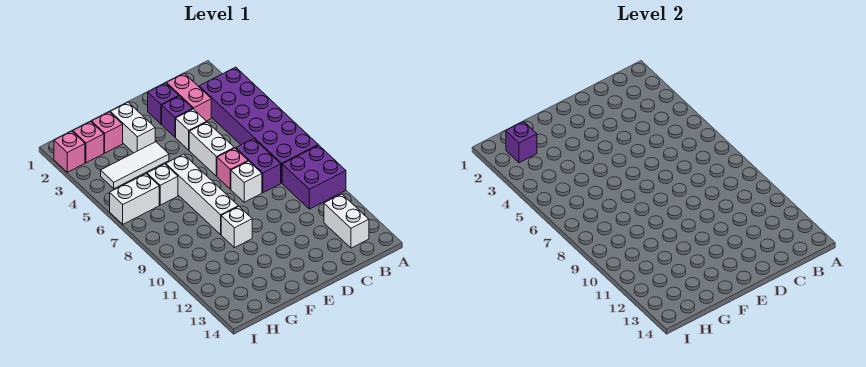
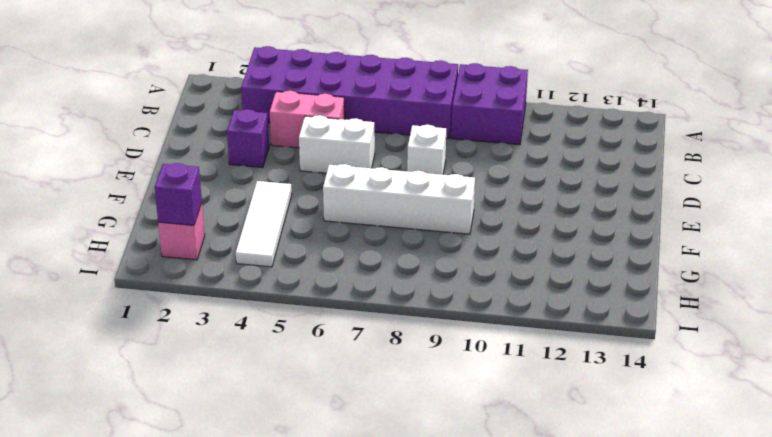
pink brick C4:C5 level 1 -> pink brick C2:C3 level 1
none -> white brick B12:B13 level 1
none -> purple brick C7:C8 level 1
none -> purple brick D2 level 1

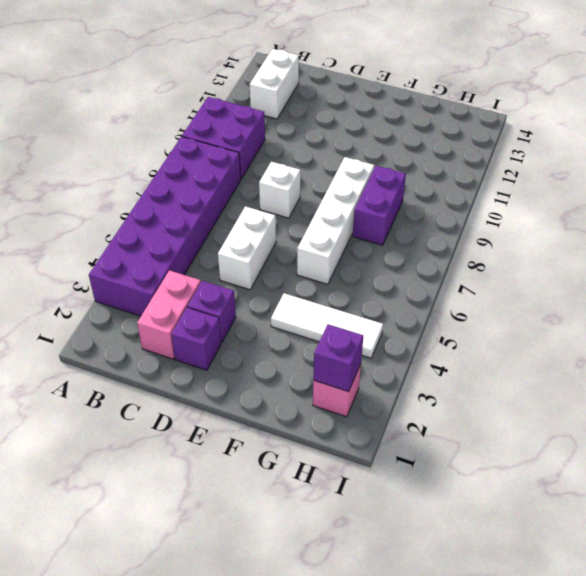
purple brick G8:G9 level 1 -> purple brick C7:C8 level 1
none -> white brick D4 level 1
none -> pink brick D7 level 1
none -> white brick F2:F3 level 1

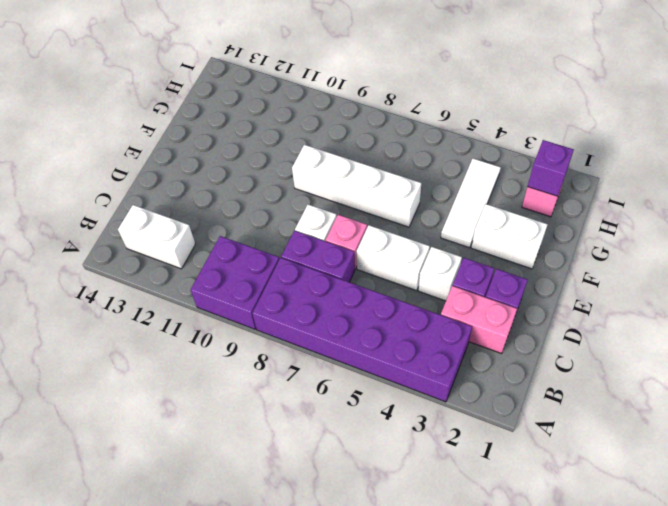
none -> white brick F10 level 1
none -> pink brick G2 level 1
none -> white brick G6 level 1

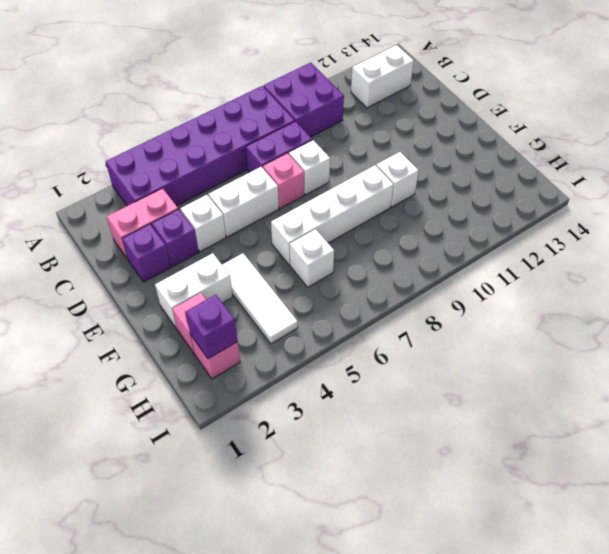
none -> white brick H6:I6 level 1
none -> pink brick I2 level 1

